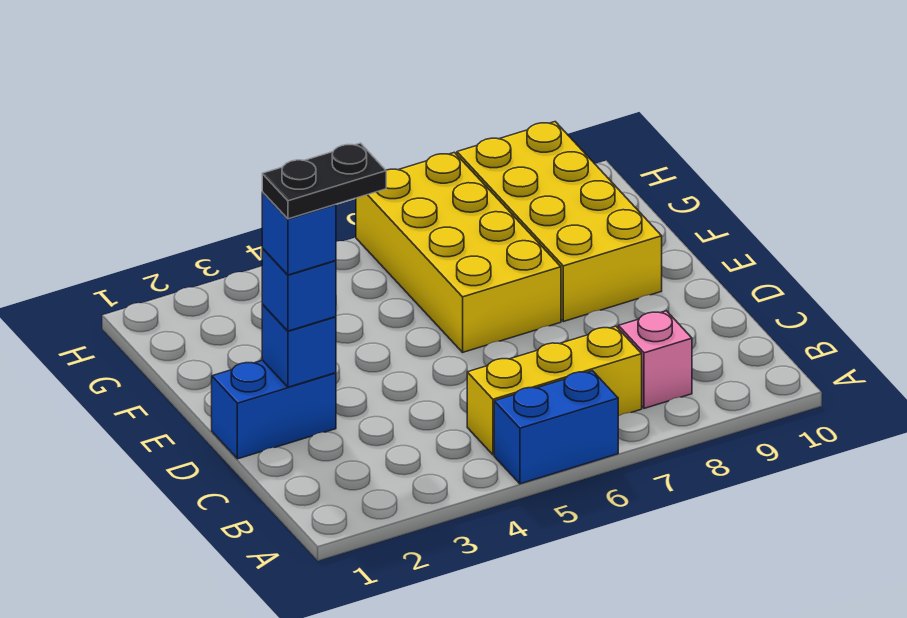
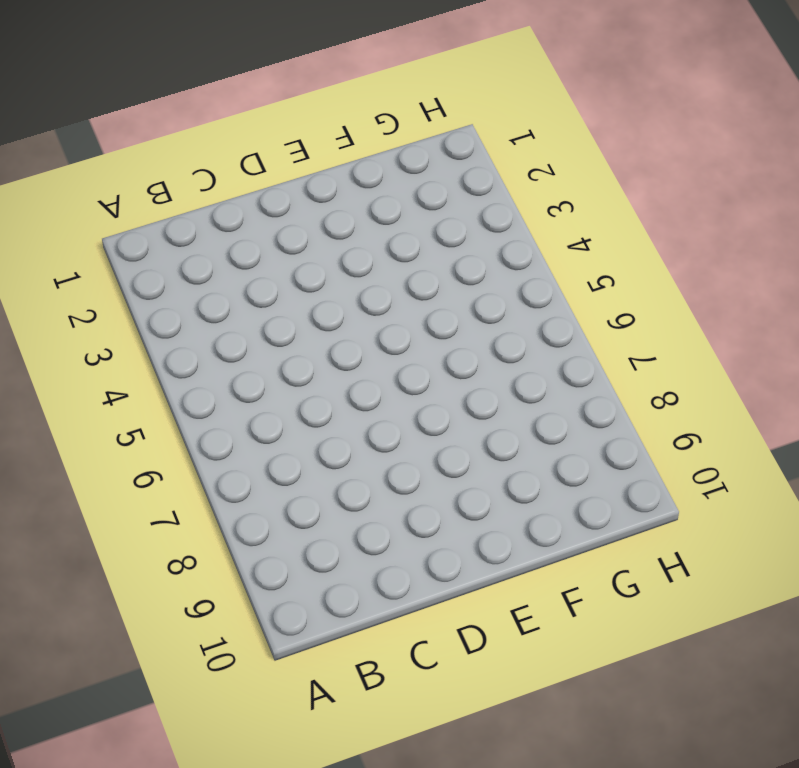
none -> blue brick A5:A6 level 1
none -> yellow brick B5:B7 level 1

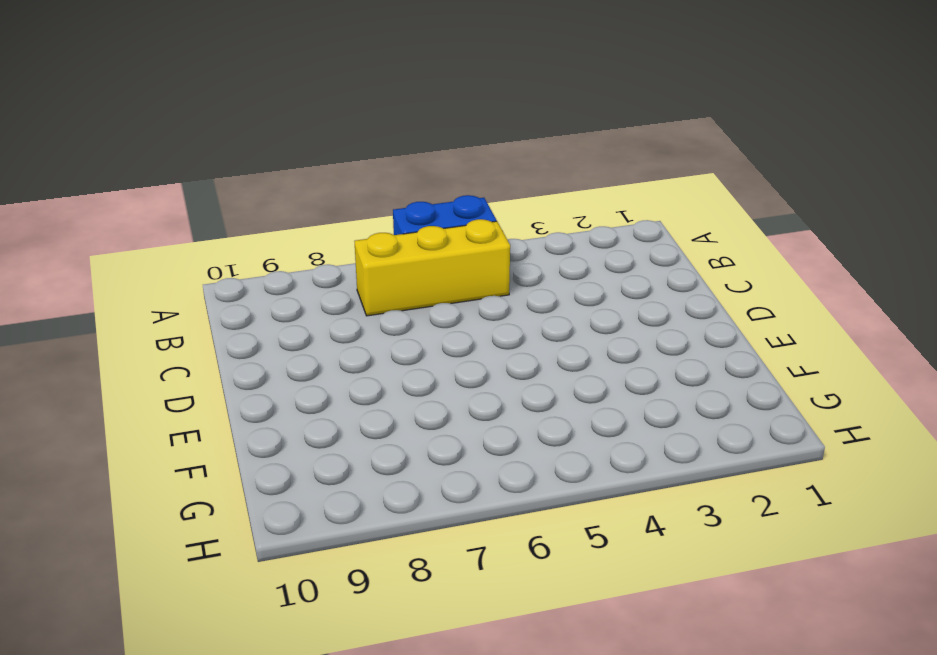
none -> pink brick B8 level 1
none -> blue brick D1:D2 level 1

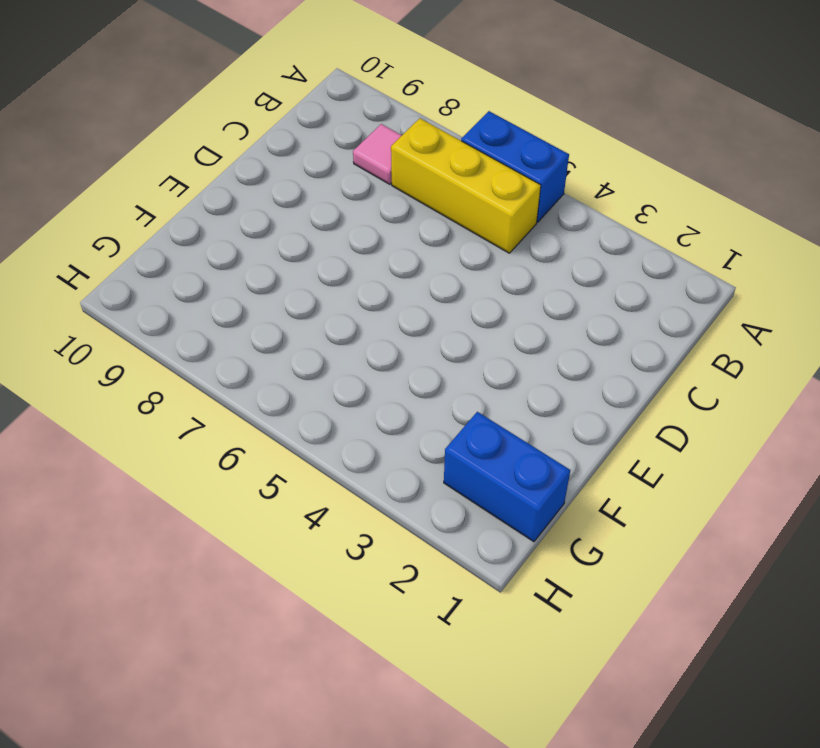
pink tile B8 level 1 -> pink brick B8 level 1
blue brick G1:G2 level 1 -> blue brick D1:D2 level 1
none -> yellow brick E6:H7 level 1
none -> yellow brick E8:H9 level 1

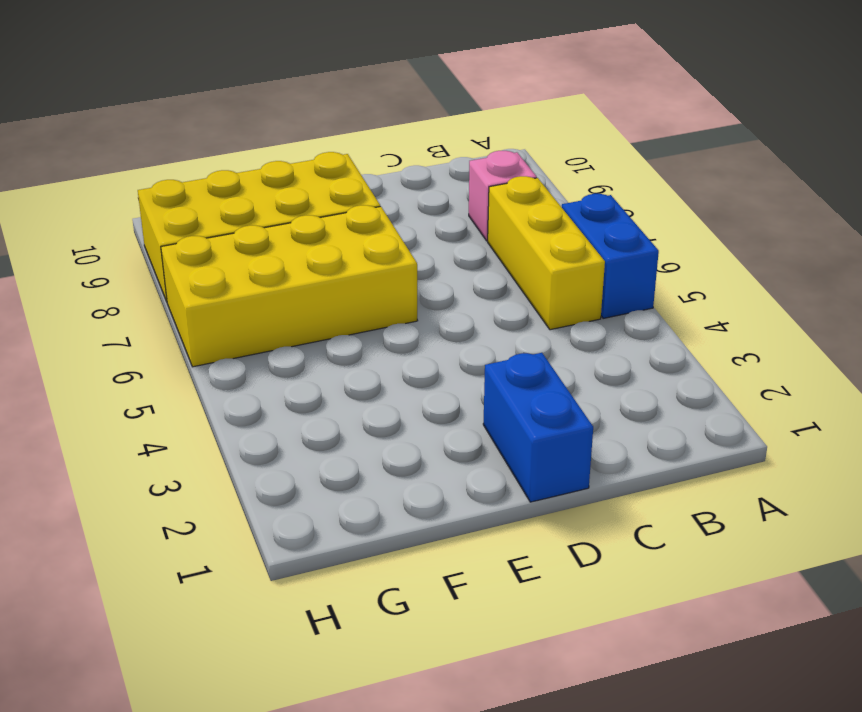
none -> blue brick D2 level 2
none -> blue brick D2 level 3

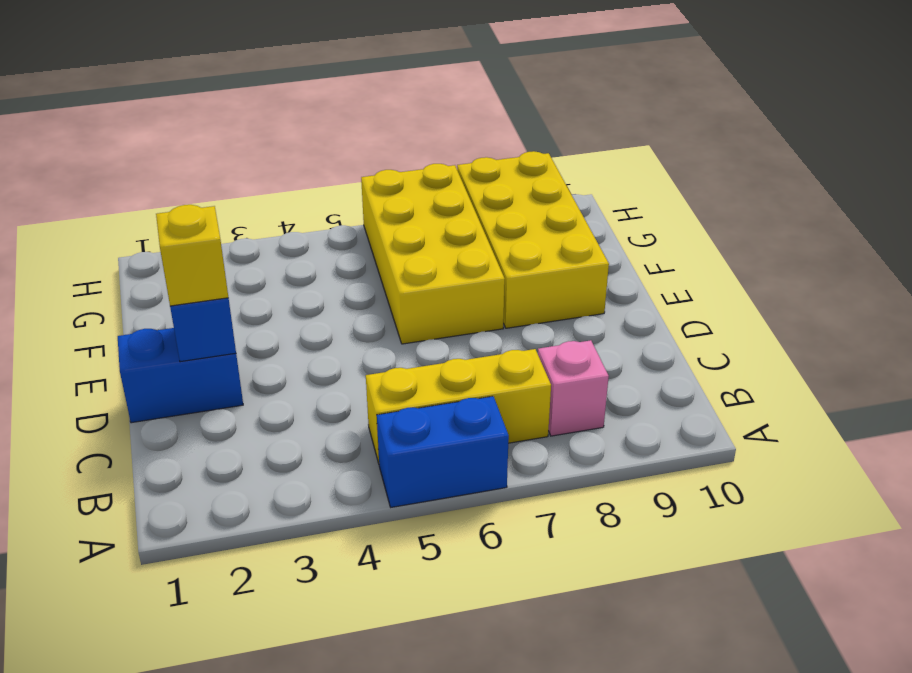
yellow brick D2 level 3 -> blue brick D2 level 3
none -> blue brick D2 level 4
none -> black plate D2:D3 level 5

